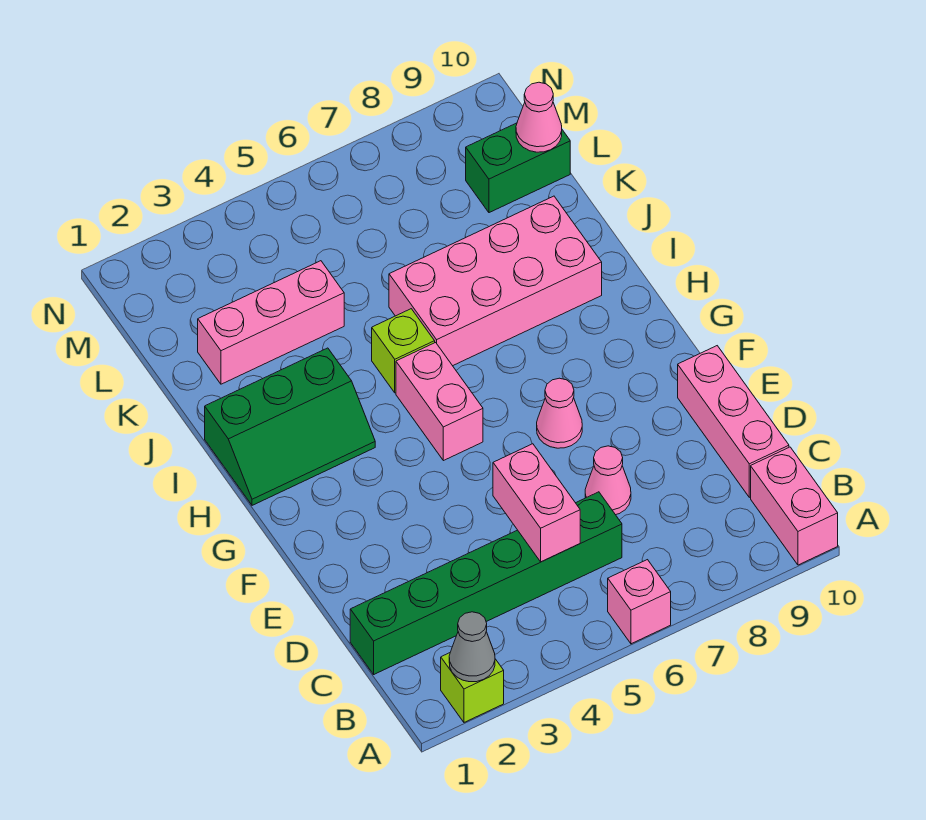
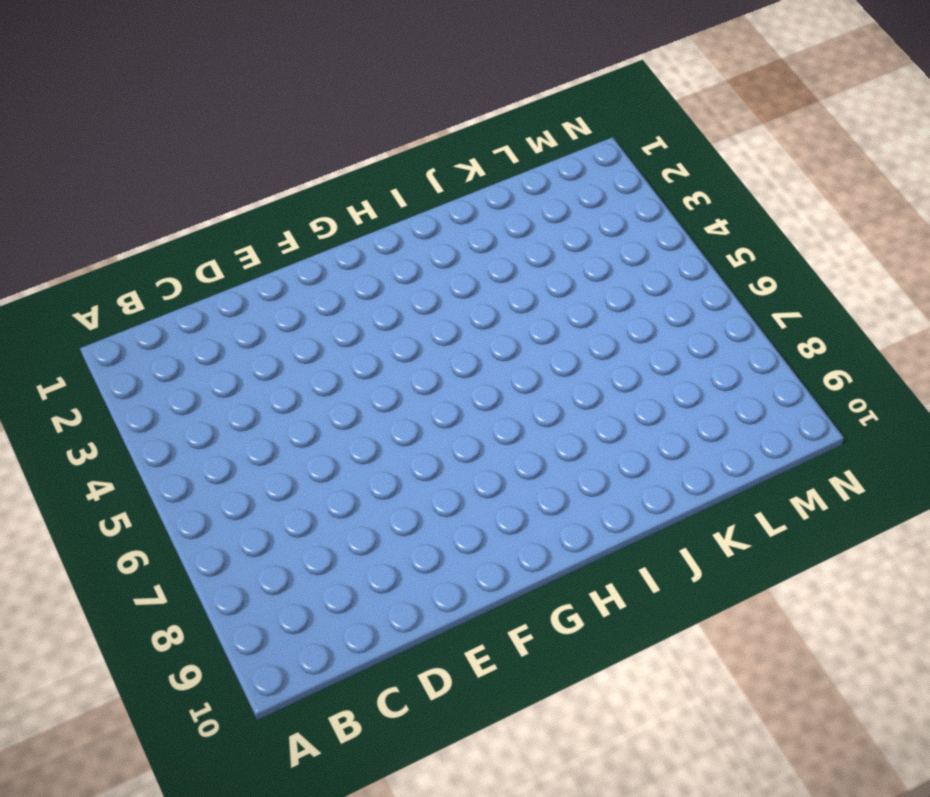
none -> lime brick A2 level 1
none -> pink brick A6 level 1
none -> pink brick A10:B10 level 1

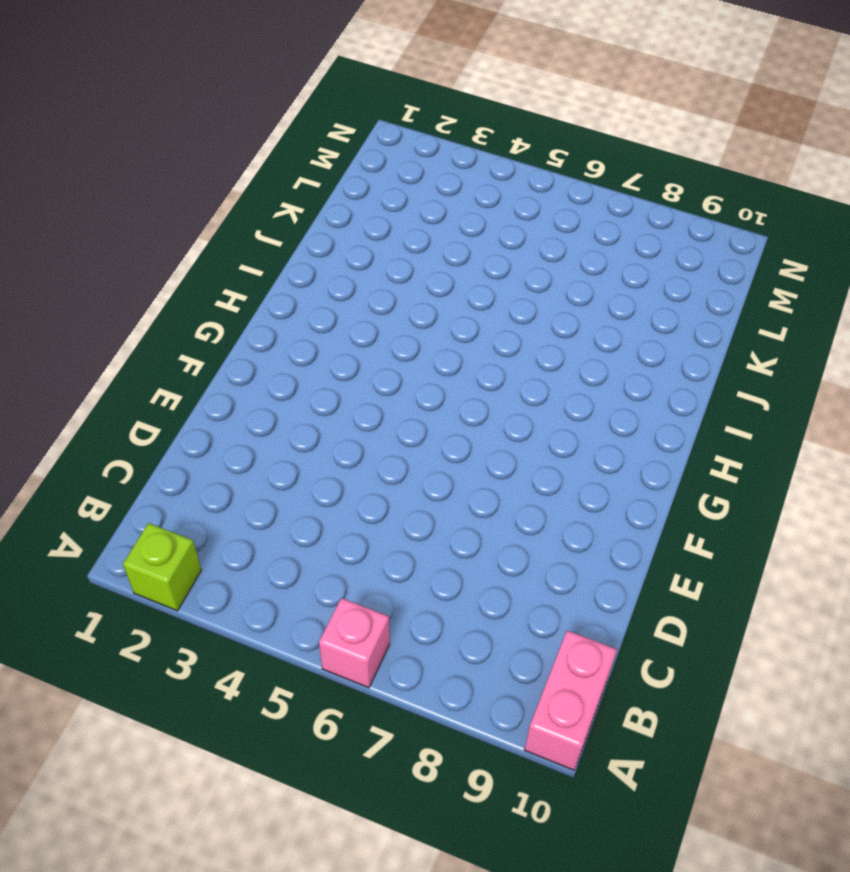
none -> green brick C1:C6 level 1
none -> pink brick C10:E10 level 1
none -> pink cone D7 level 1

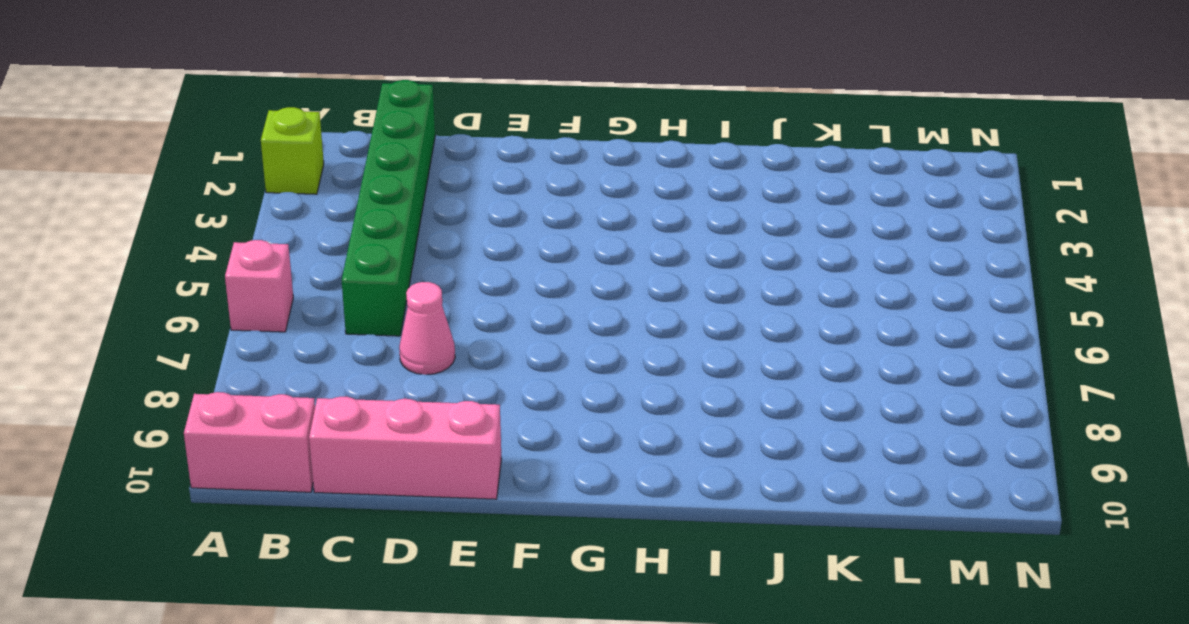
none -> pink cone F7 level 1
none -> pink brick G5:H5 level 1
none -> green slope H1:I3 level 1 top I

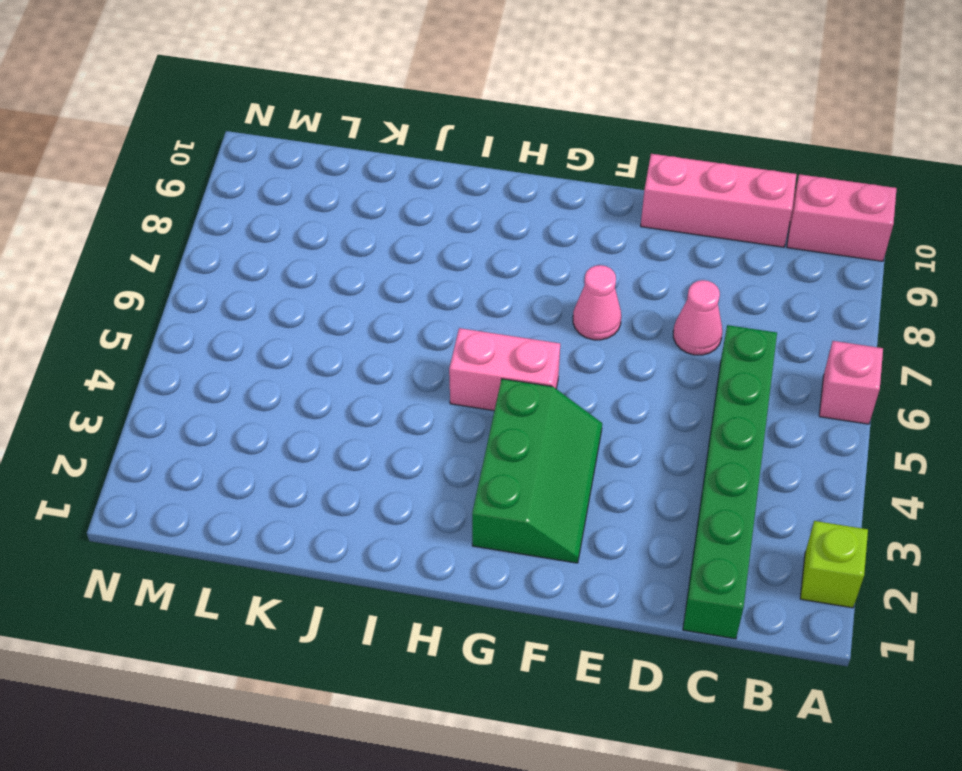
green slope F2:G4 level 1 top G -> green slope H1:I3 level 1 top I
none -> lime brick I5 level 1
none -> pink brick I6:J9 level 1
none -> pink brick K2:K4 level 1

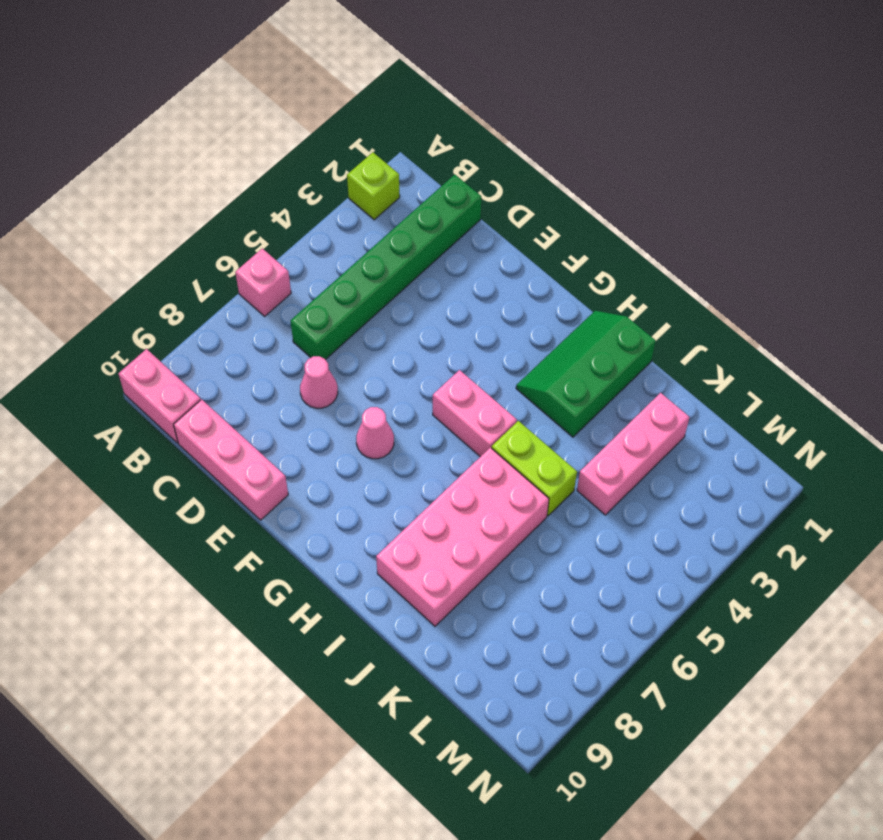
lime brick I5:J5 level 1 -> lime brick I5 level 1
none -> green brick L9:L10 level 1
none -> grey cone A2 level 2
none -> pink brick C5:D5 level 2

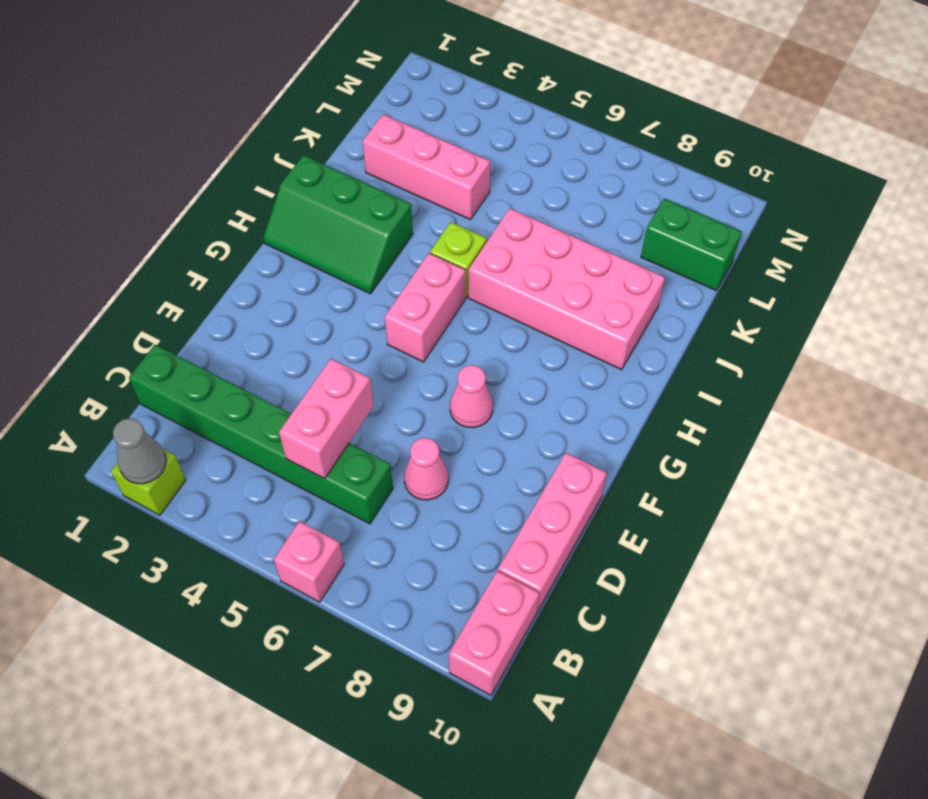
none -> pink cone L10 level 2

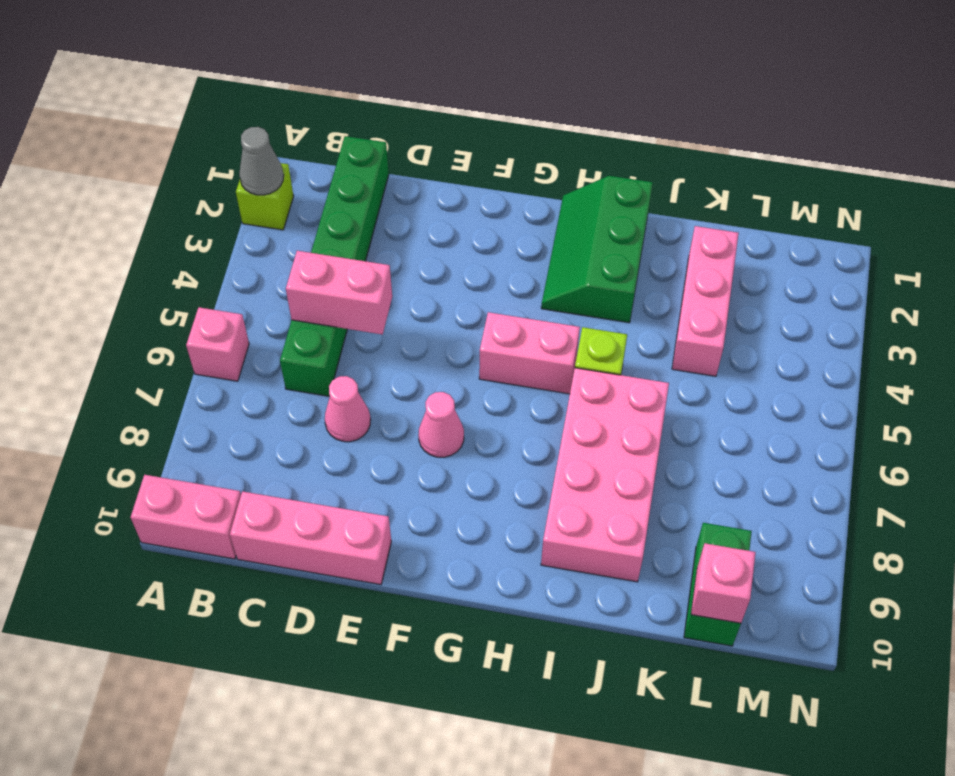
pink brick L10 level 2 -> pink cone L10 level 2

